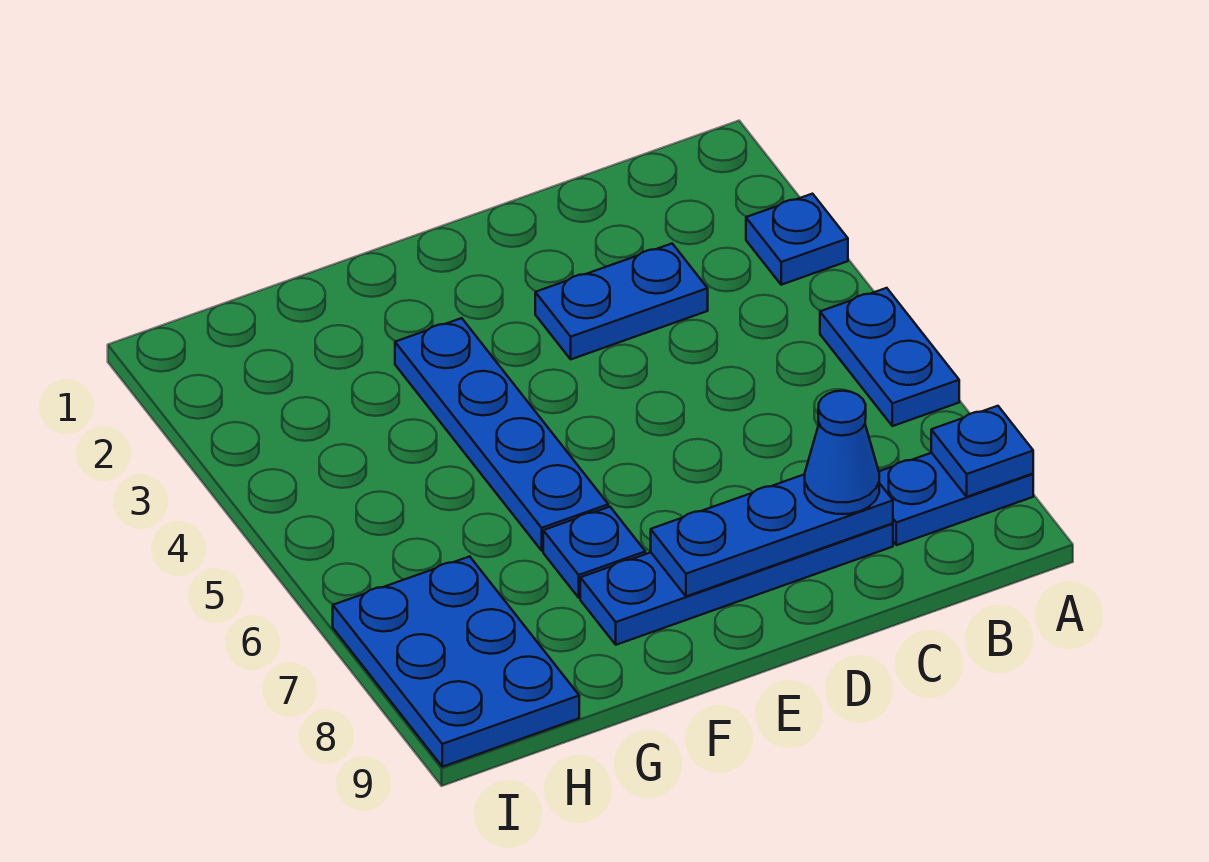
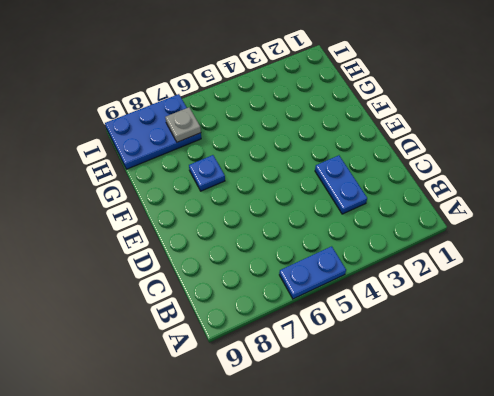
grey plate H7 level 2 -> none
none -> blue plate A3 level 1
none -> blue plate A8:B8 level 1

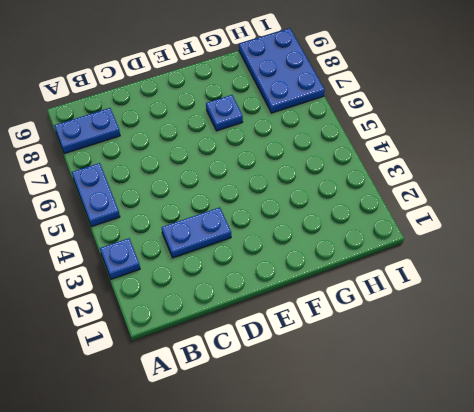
none -> blue plate C8:F8 level 1
none -> blue plate F3:F6 level 1

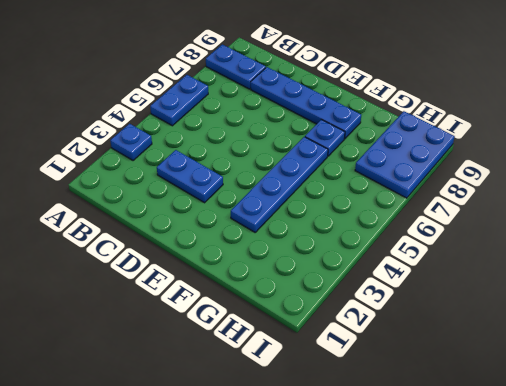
none -> blue plate A8 level 2
none -> blue plate C8:E8 level 2

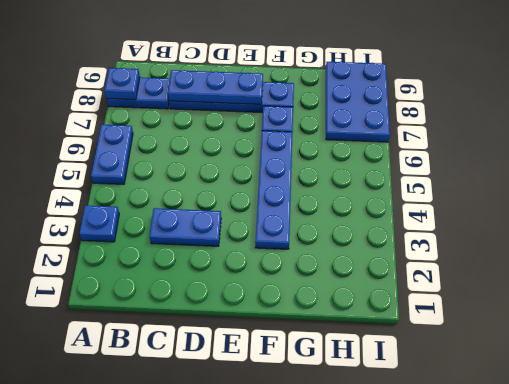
none -> blue cone C8 level 3

